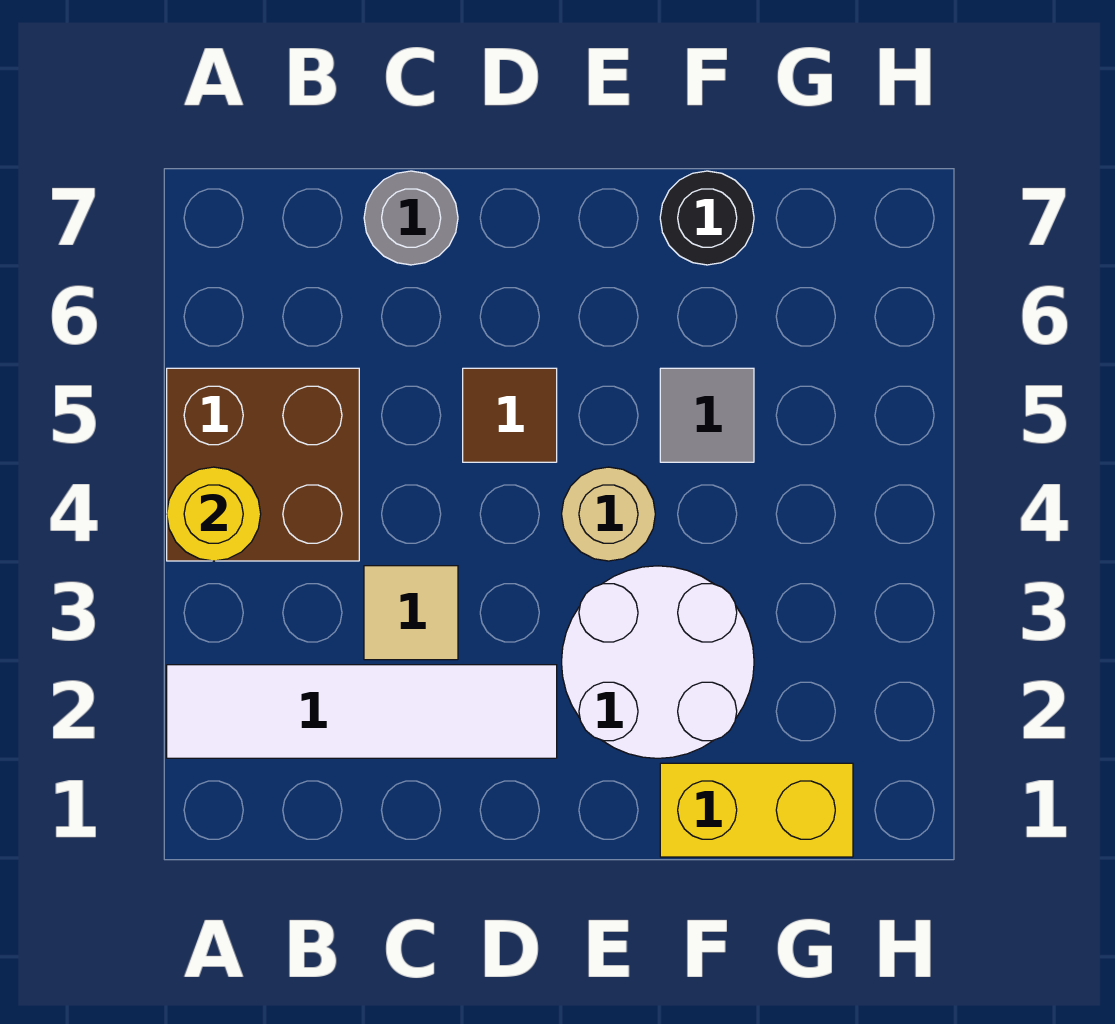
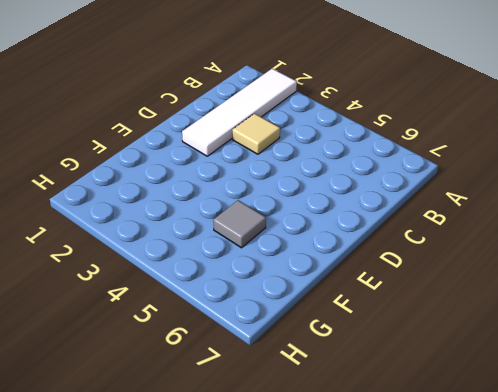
none -> brown brick A4:B5 level 1
none -> grey round brick C7 level 1

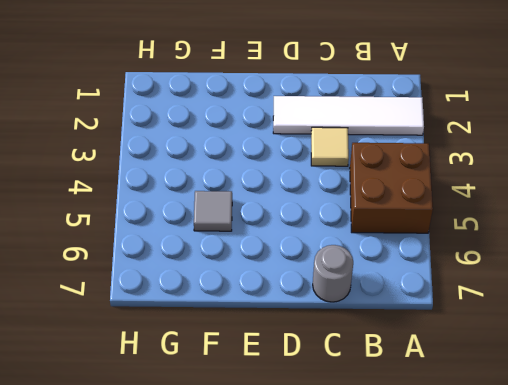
none -> brown tile D5 level 1
none -> white round brick E2:F3 level 1

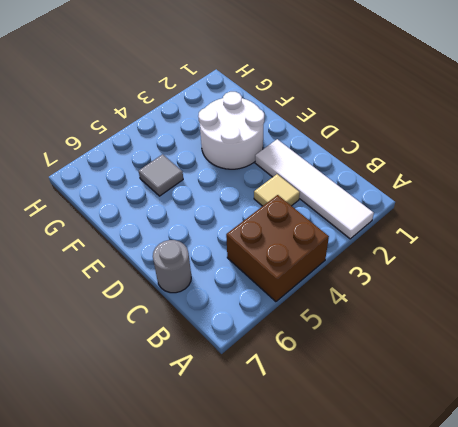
none -> brown tile D5 level 1
none -> tan round brick E4 level 1

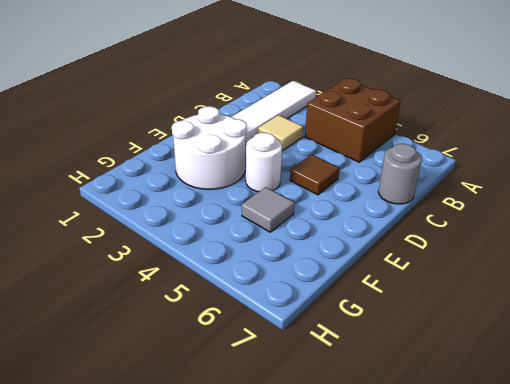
white round brick E4 level 1 -> tan round brick E4 level 1
none -> yellow brick F1:G1 level 1
none -> black round brick F7 level 1

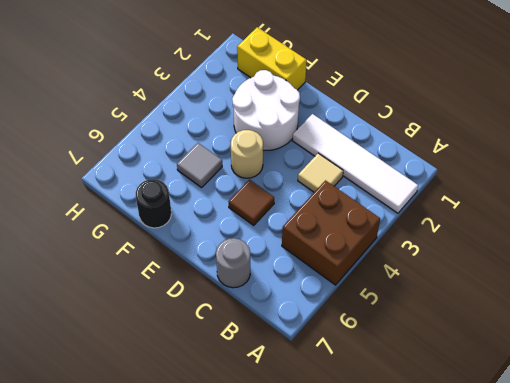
none -> yellow round brick A4 level 2

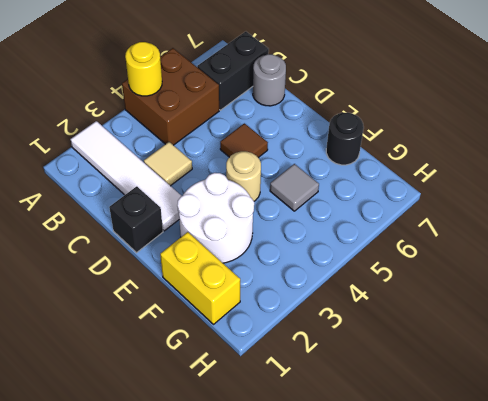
black brick B6:B7 level 1 -> none
black brick D1 level 1 -> none

